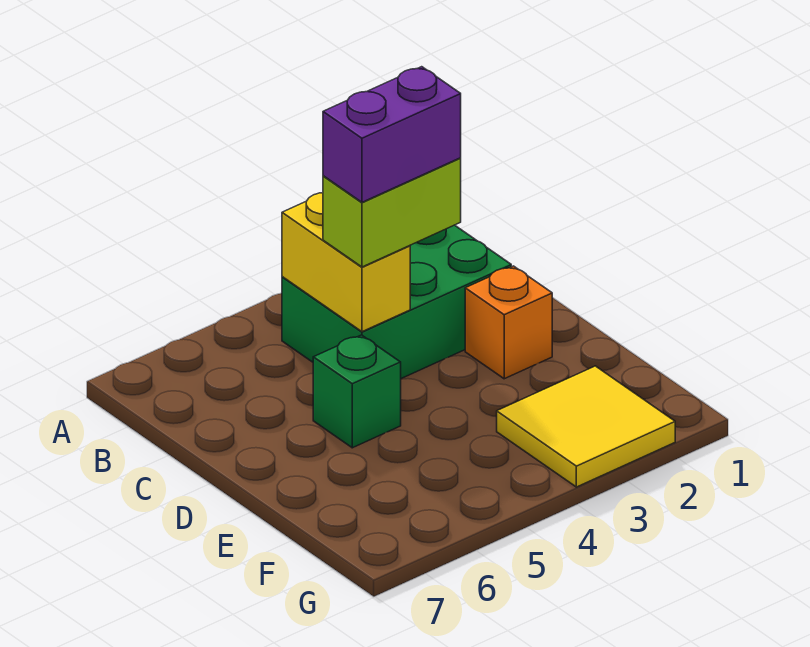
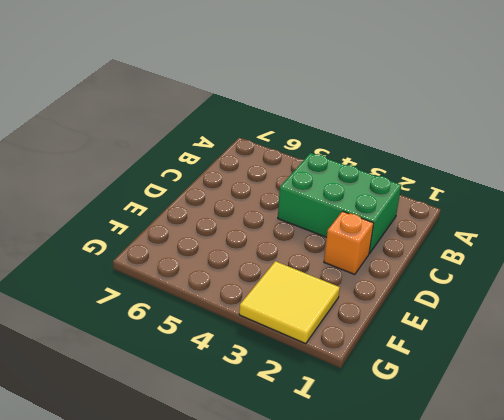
none -> green brick D5 level 1
none -> yellow brick B4:C4 level 2

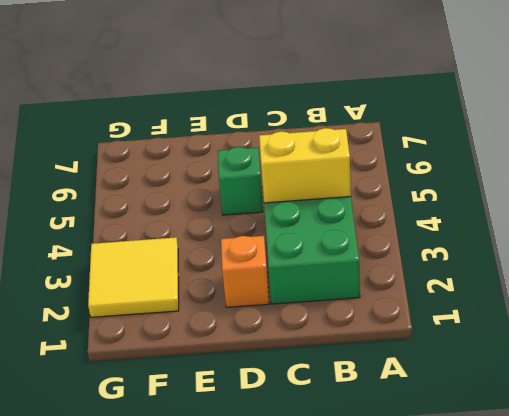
none -> lime brick C3:C4 level 3
none -> purple brick C3:C4 level 4

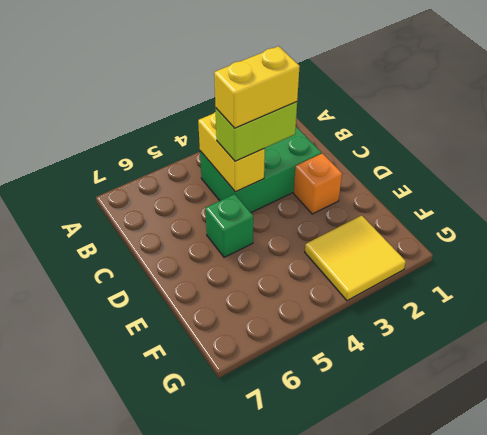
yellow brick C3:C4 level 4 -> purple brick C3:C4 level 4

